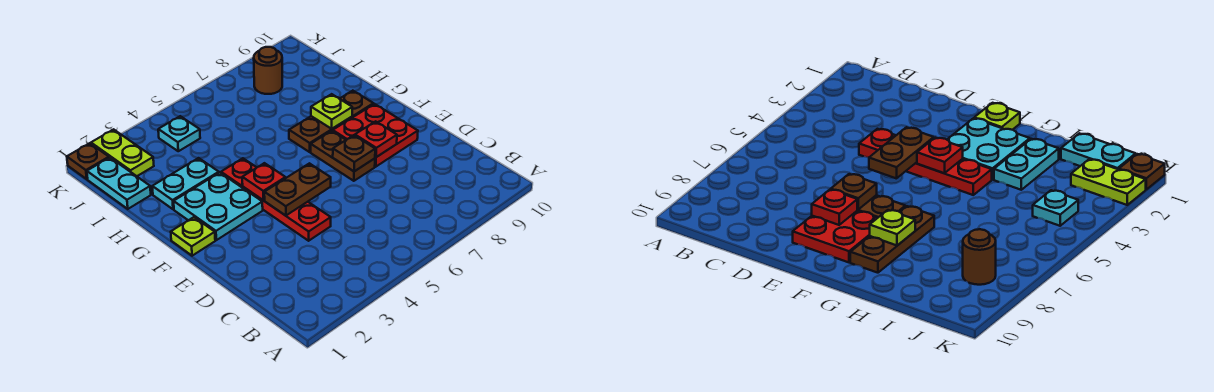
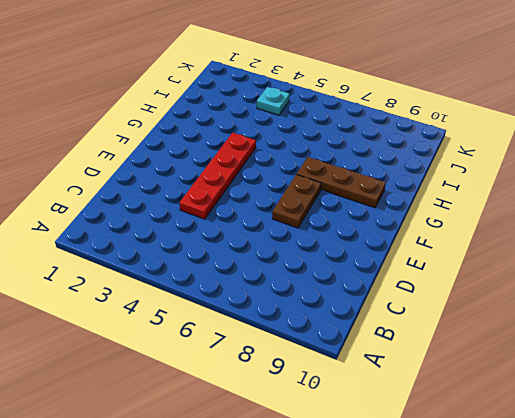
none -> red plate E8:F9 level 1
none -> lime plate F1 level 1
none -> cyan plate F2:G3 level 1

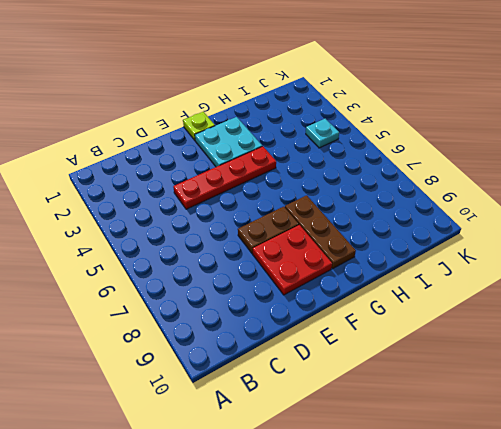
none -> cyan plate H2:H3 level 1
none -> cyan plate I1:J1 level 1
none -> lime plate J2:K2 level 1

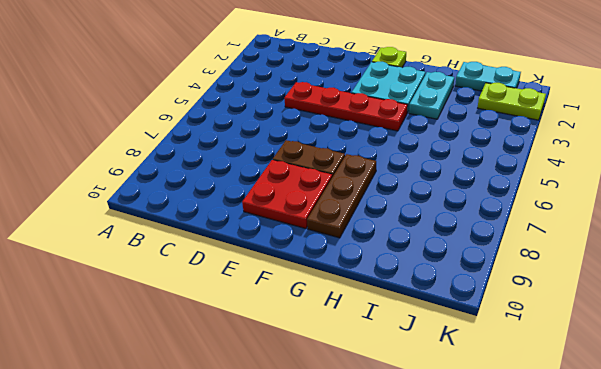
none -> cyan plate J4 level 1
none -> brown round brick J8 level 1
none -> brown plate K1 level 1

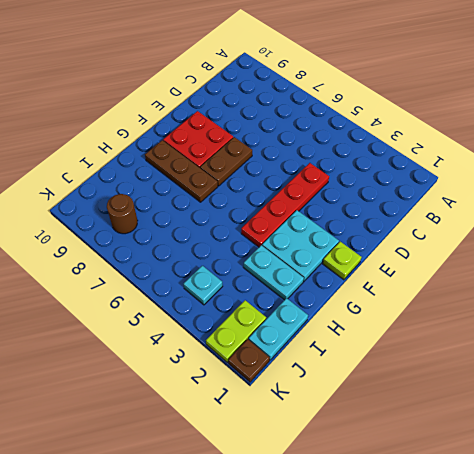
none -> brown plate E4:E5 level 2
none -> brown plate E7 level 2
none -> red plate E8 level 2

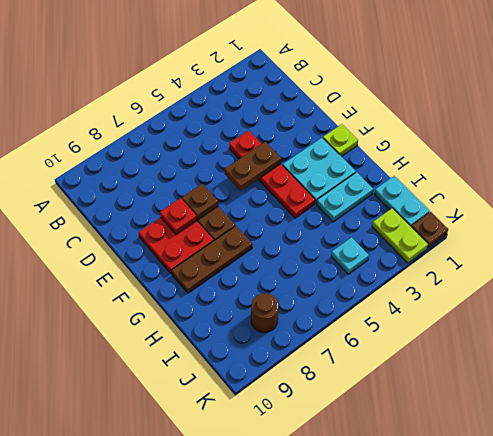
none -> red plate F4 level 2
none -> lime plate G8 level 2

